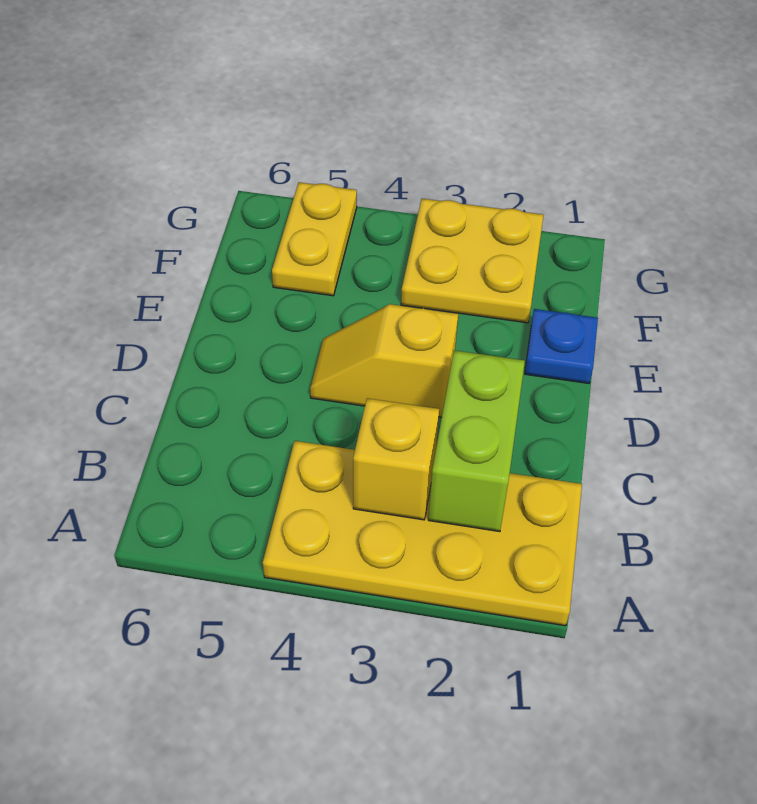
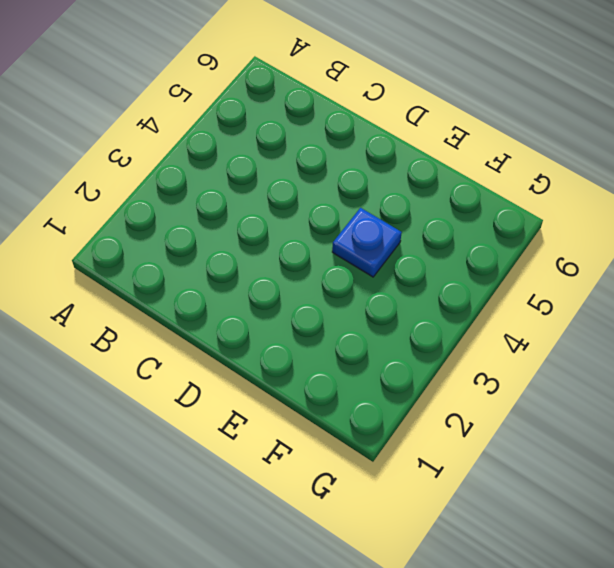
blue plate E4 level 1 -> blue plate E1 level 1
none -> yellow plate A1:B4 level 1
none -> yellow slope D3:D4 level 1 top 3

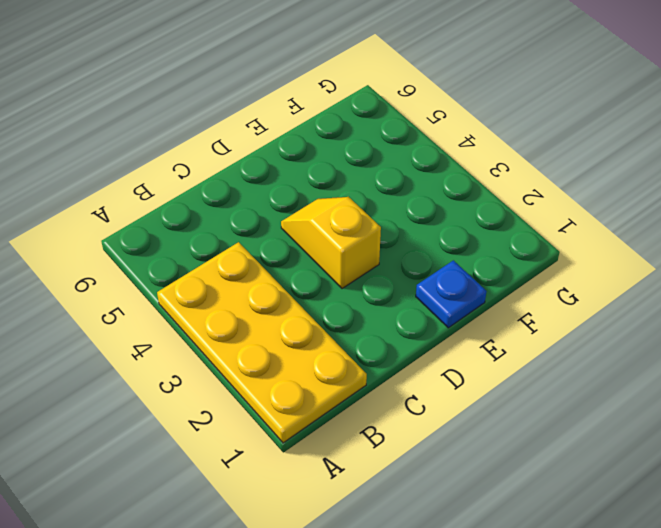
none -> yellow plate F2:G3 level 1
none -> yellow plate F5:G5 level 1

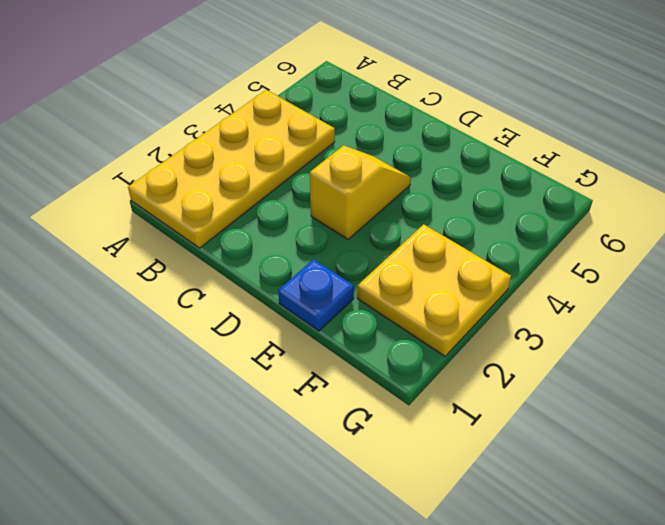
none -> yellow plate F5:G5 level 1
none -> lime brick B2:C2 level 2

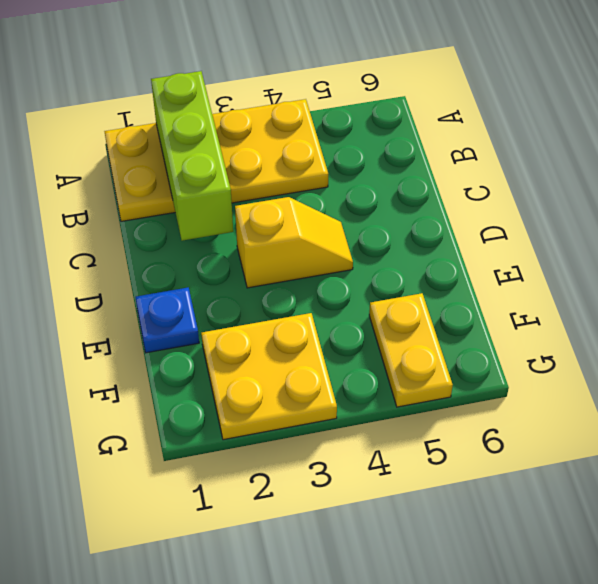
lime brick A2:C2 level 2 -> lime brick B2:C2 level 2
none -> yellow brick B3 level 2

